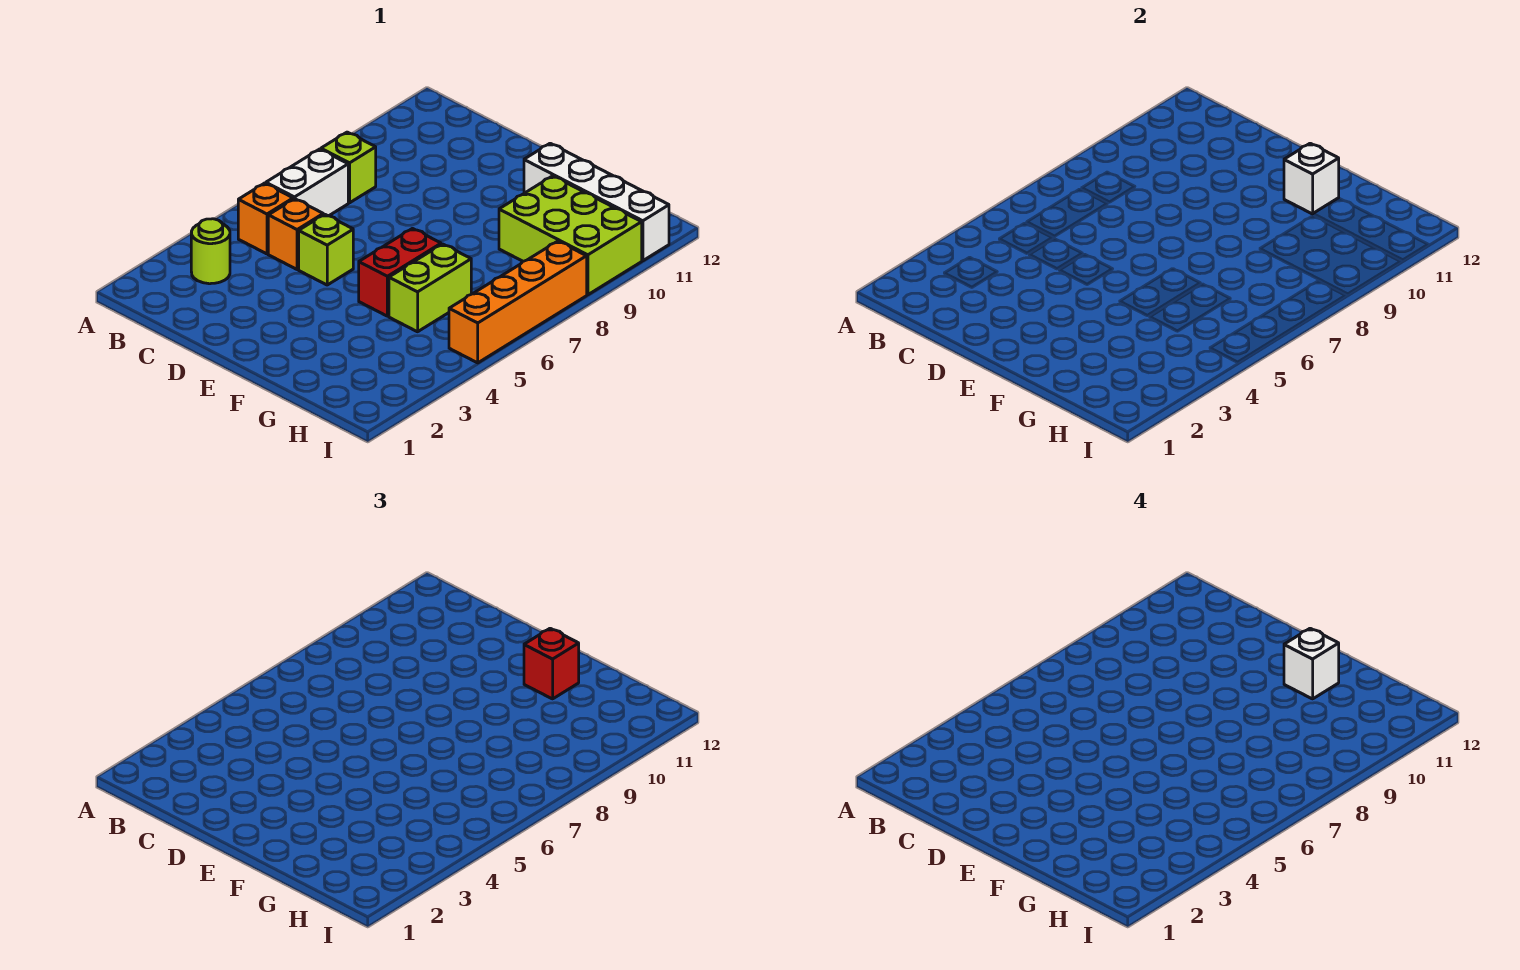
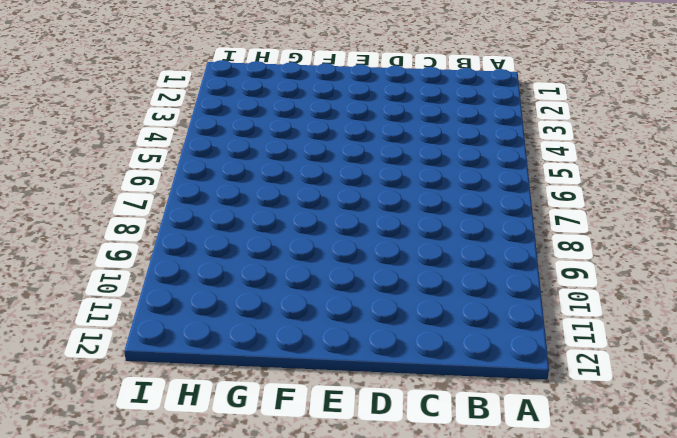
none -> lime round brick B3 level 1
none -> orange brick B5 level 1
none -> white brick B6:B7 level 1

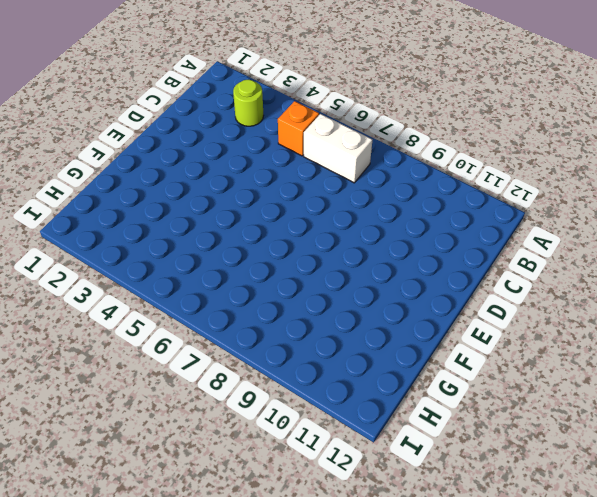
none -> lime brick B8 level 1
none -> orange brick C5 level 1
none -> lime brick D5 level 1

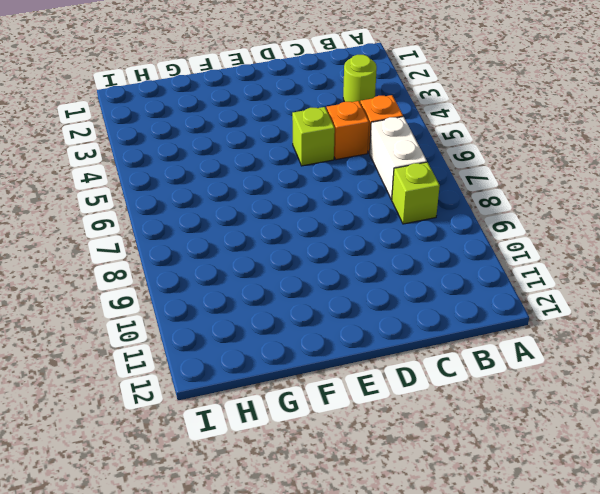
none -> red brick F5:F6 level 1
none -> white brick F11:I11 level 1
none -> lime brick G5:G6 level 1

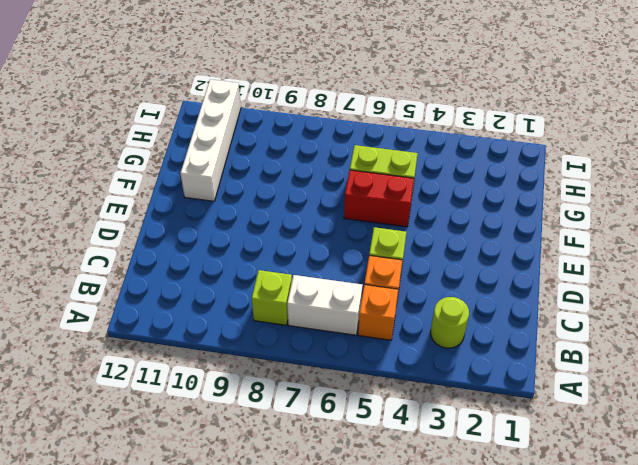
none -> lime brick G9:I10 level 1
none -> orange brick I5:I8 level 1
none -> white brick F11 level 2

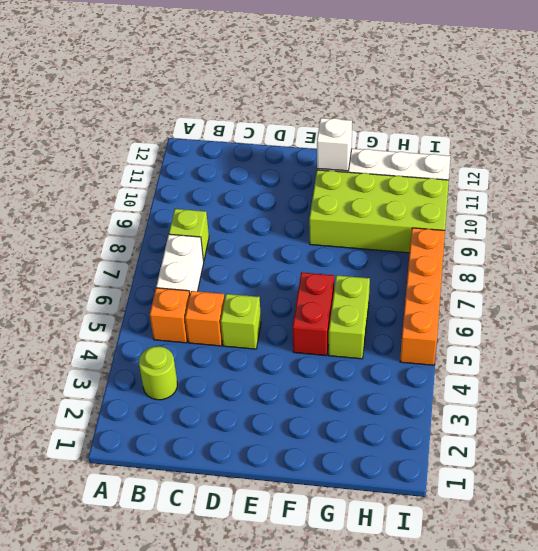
lime brick F9:I10 level 1 -> lime brick G9:I10 level 1
none -> red brick F11 level 3
none -> white brick F11 level 4

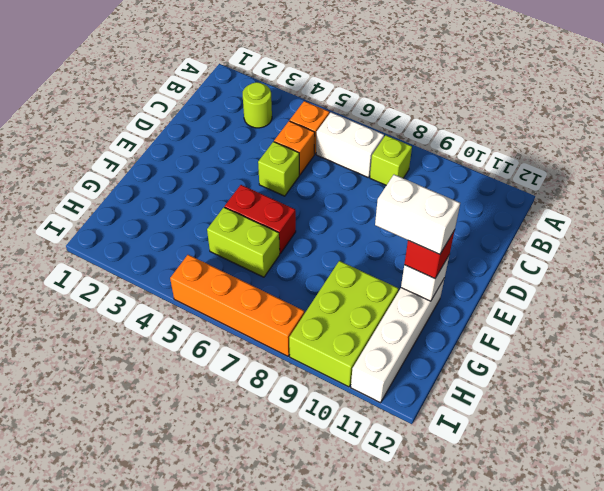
white brick F10:F11 level 4 -> white brick F11 level 4

